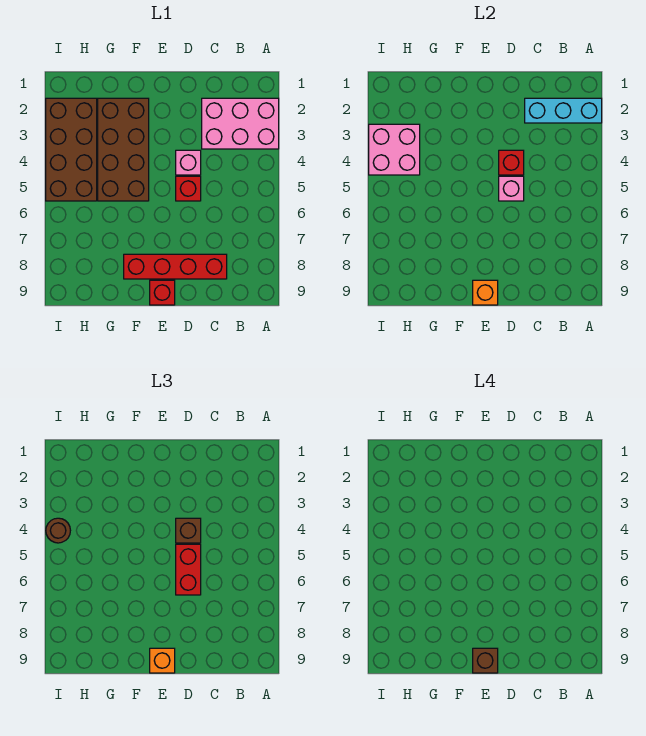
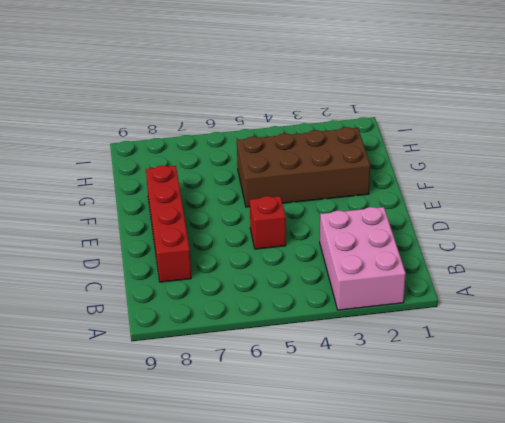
none -> pink brick D4 level 1
none -> red brick E9 level 1
none -> brown brick H2:I5 level 1

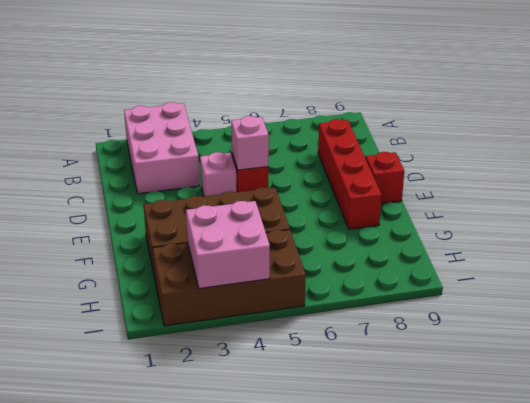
none -> cyan brick A2:C2 level 2
none -> red brick D4 level 2
none -> orange brick E9 level 2

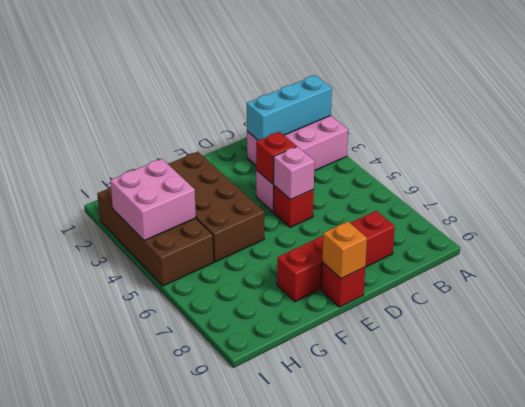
none -> brown brick D4 level 3
none -> red brick D5:D6 level 3
none -> orange brick E9 level 3

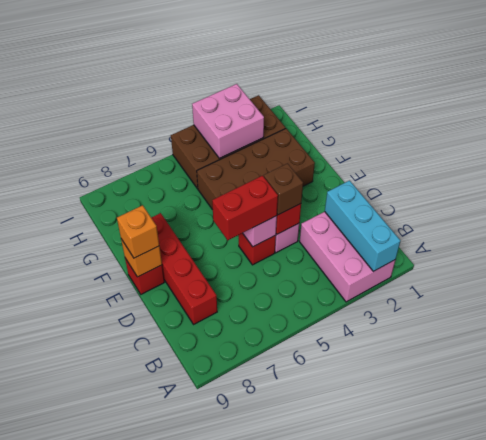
none -> brown round brick I4 level 3
none -> brown brick E9 level 4

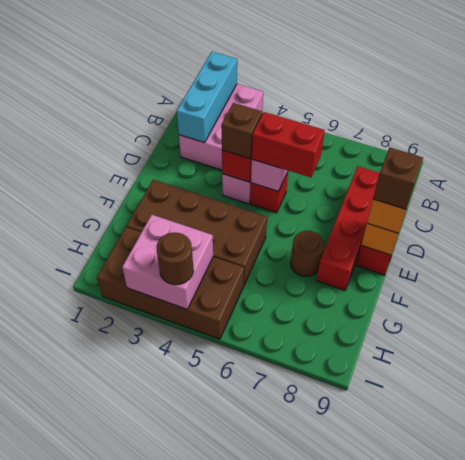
brown round brick F7 level 1 -> none

